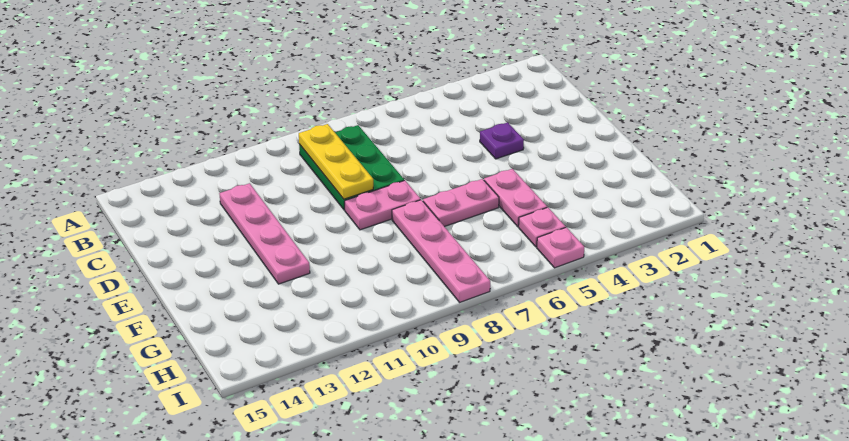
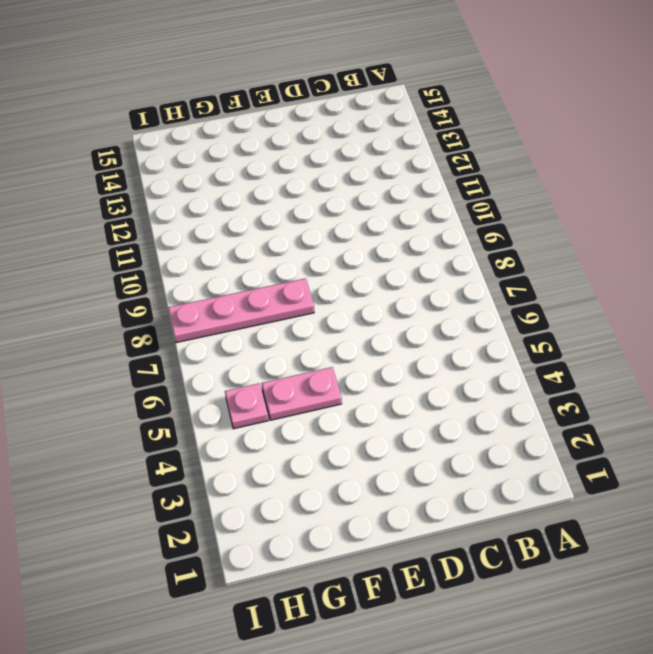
none -> green plate B8:D9 level 1
none -> pink plate C12:F12 level 1

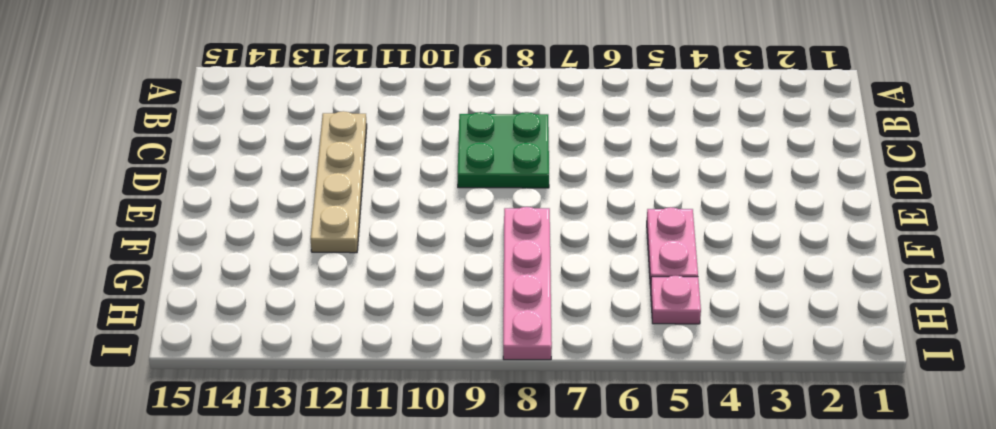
green plate C8:D9 level 1 -> green plate B8:D9 level 1
tan plate C12:F12 level 1 -> pink plate C12:F12 level 1
none -> purple plate D4 level 1
none -> pink plate E8:E9 level 1

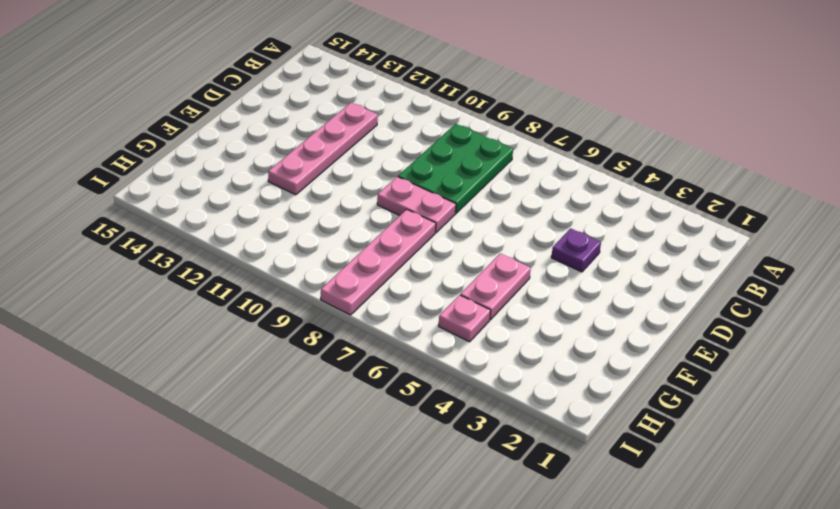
none -> pink plate F6:F7 level 1
none -> pink plate I5 level 1

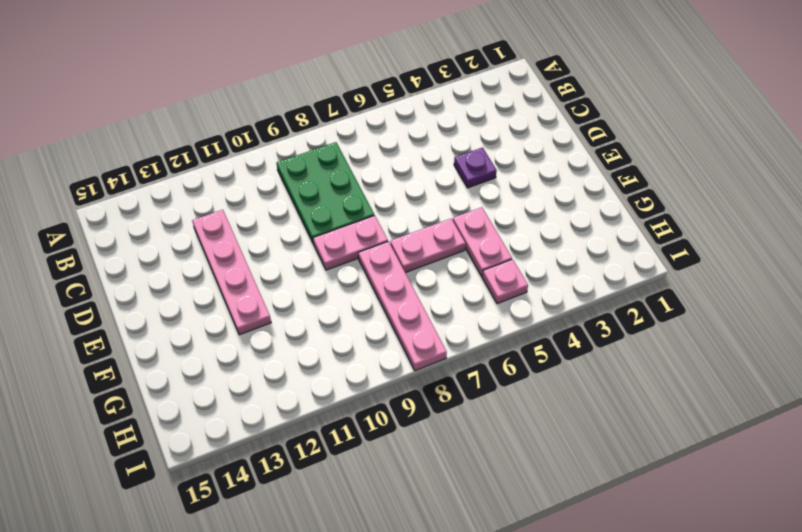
none -> pink plate I5 level 1
none -> yellow plate B9:D9 level 2

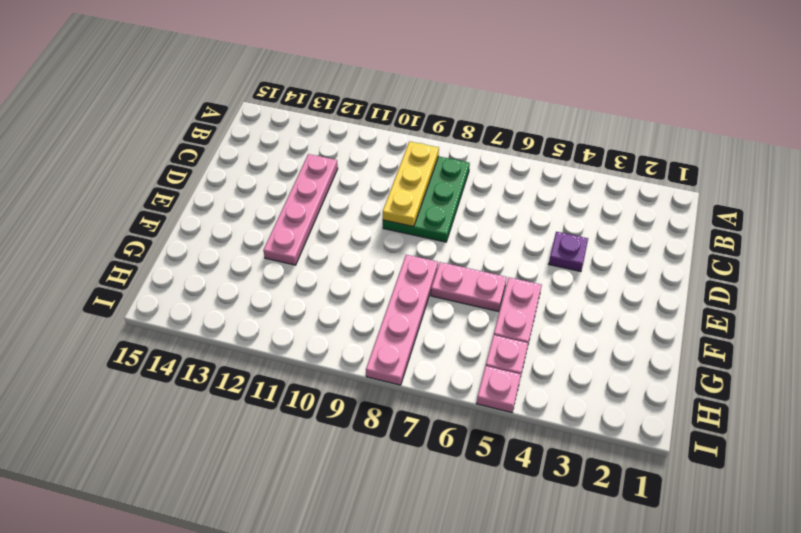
none -> pink plate E8:E9 level 1

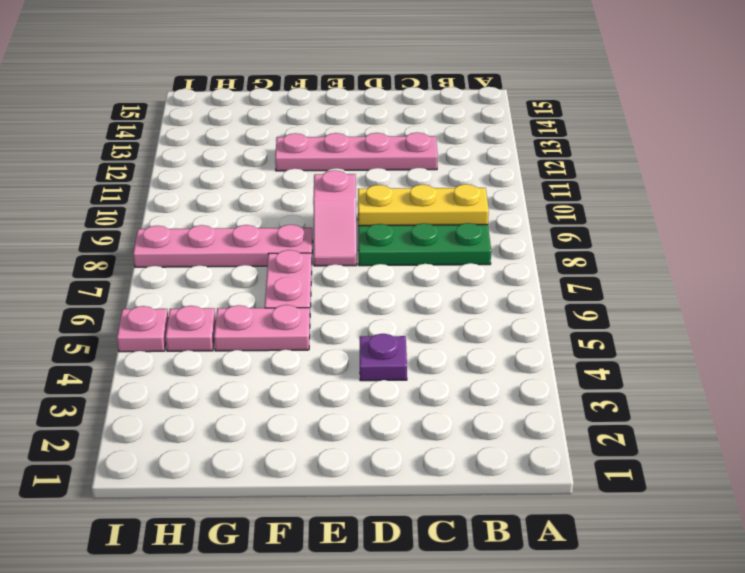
pink slope E8:E9 level 1 top 9 -> pink plate E8:E9 level 1

